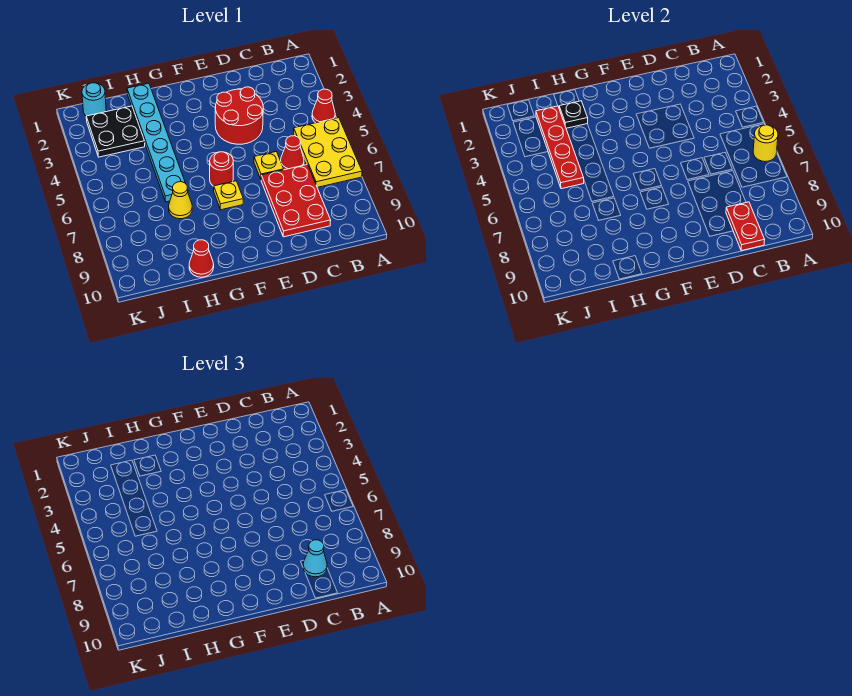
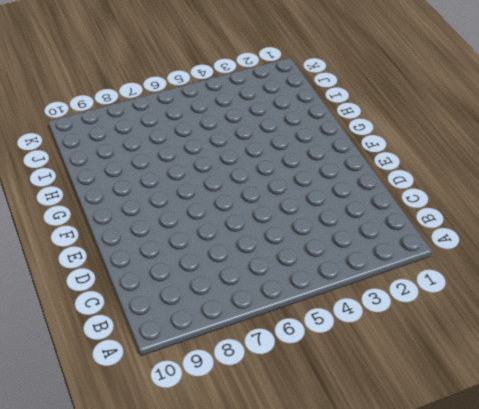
none -> red cone A4 level 1
none -> yellow plate A5:B7 level 1
none -> red cone C6 level 1

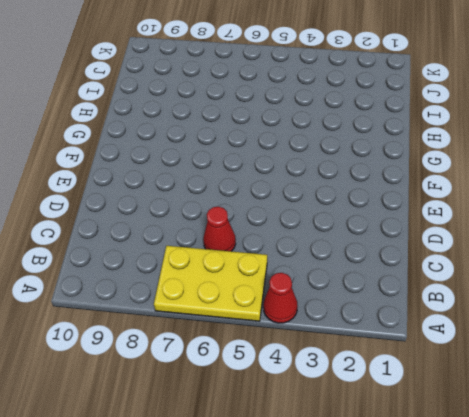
none -> red plate C7:D9 level 1
none -> red round brick D3:E4 level 1
none -> yellow plate D6 level 1

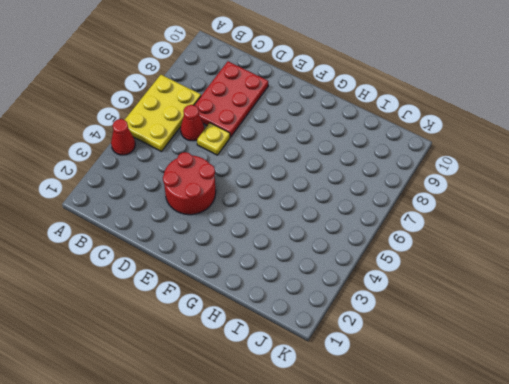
none -> red round brick F6 level 1
none -> yellow plate F7 level 1
none -> cyan plate H1:H6 level 1

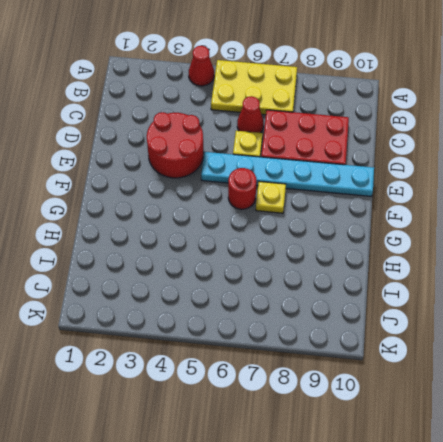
cyan plate E5:E10 level 1 -> cyan plate H1:H6 level 1
none -> yellow cone H7 level 1
none -> red cone H10 level 1
none -> black plate I2:J3 level 1

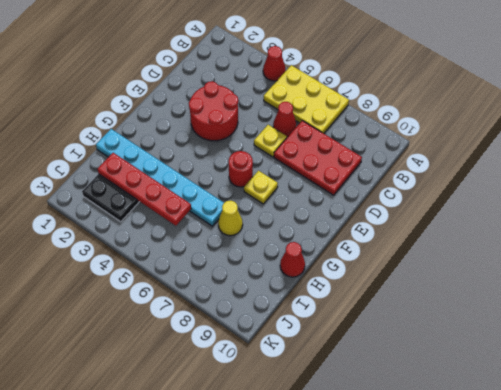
none -> cyan round brick J1 level 1
none -> yellow round brick A6 level 2
none -> red plate C9:C10 level 2

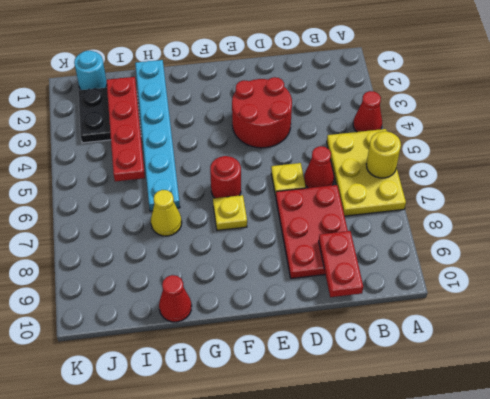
none -> black plate H2 level 2
none -> cyan cone C9 level 3

